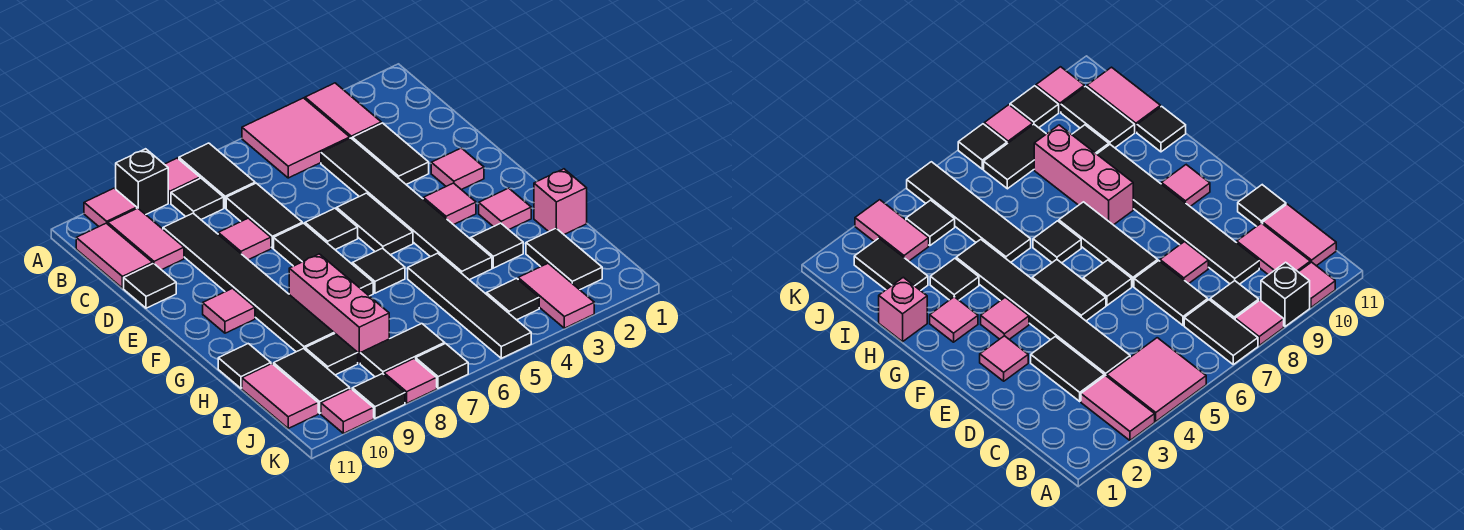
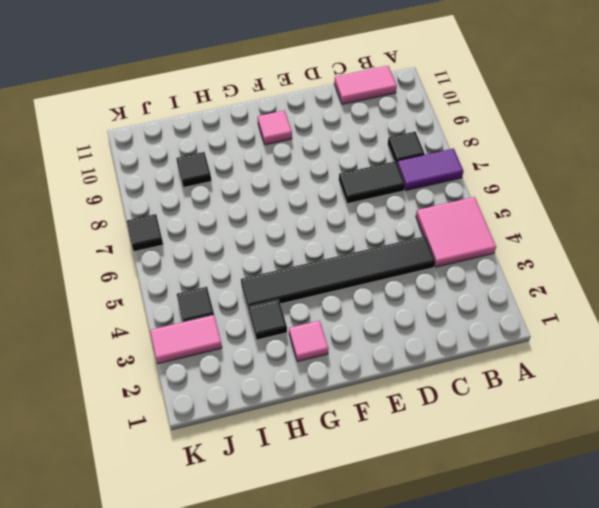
purple tile A7:B7 level 1 -> black tile A7:B7 level 1
none -> pink tile A3:B3 level 1
none -> pink tile A8 level 1
none -> black brick A9 level 1
none -> pink tile A10 level 1

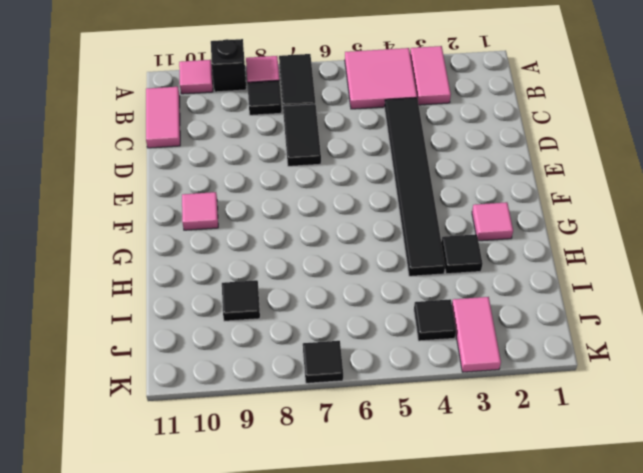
none -> pink tile B10:C10 level 1
none -> black tile C3:D3 level 1
none -> black tile C9:H9 level 1
none -> pink tile D8 level 1

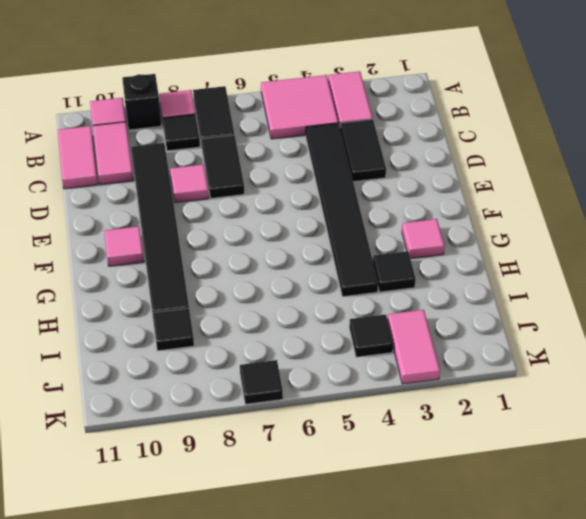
none -> black tile D11 level 1
none -> pink tile E2 level 1
none -> black tile E5:F5 level 1
none -> black tile E6 level 1

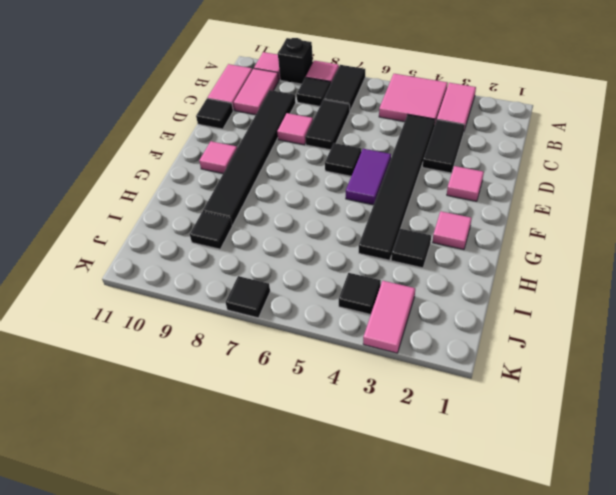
purple tile E5:F5 level 1 -> black tile E5:F5 level 1
none -> black tile E7:G7 level 1
none -> pink tile F3 level 1
none -> black tile G6 level 1
none -> pink brick G8:I8 level 1

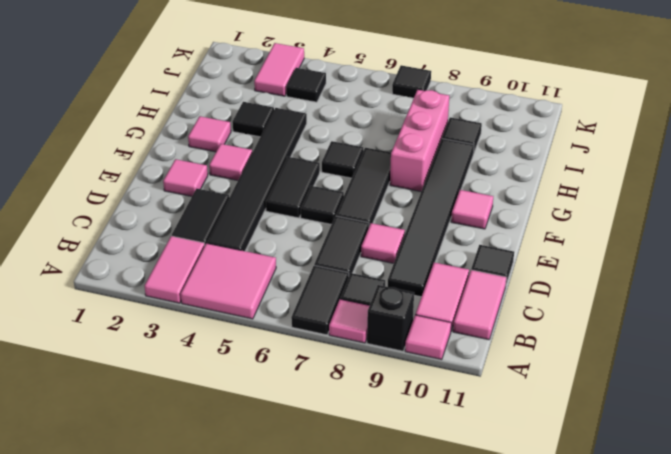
none -> pink brick H1 level 1
none -> black tile H5:K5 level 1
none -> black tile H11 level 1
none -> black tile I2:J2 level 1

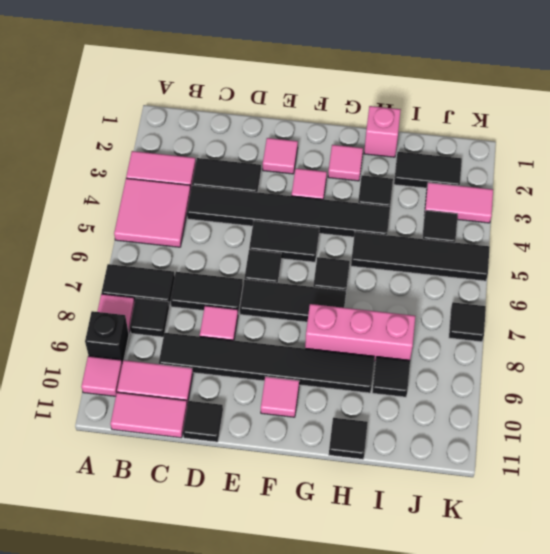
none -> black tile I10:J10 level 1
none -> pink tile I11:J11 level 1
none -> black tile J7:J8 level 1
none -> pink tile K8 level 1

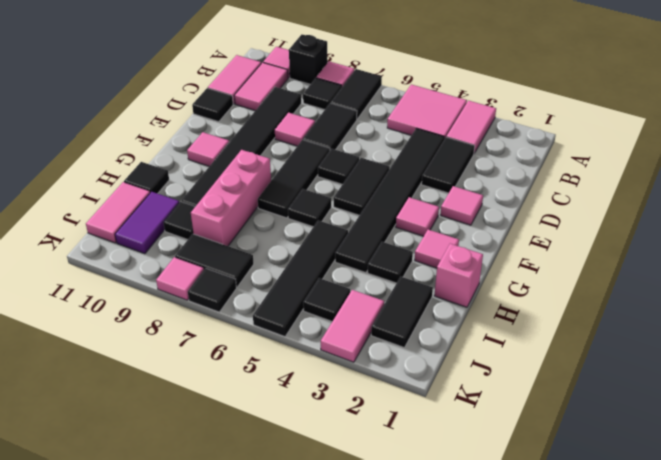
purple tile I10:J10 level 1 -> black tile I10:J10 level 1
none -> black tile K9 level 1
none -> pink tile K10 level 1

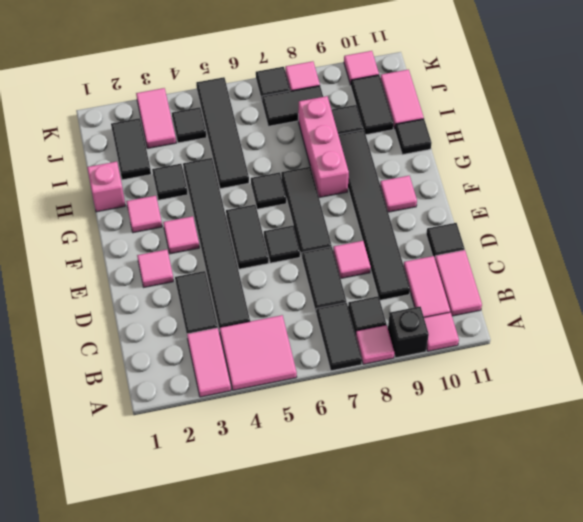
none -> black tile K9 level 1

